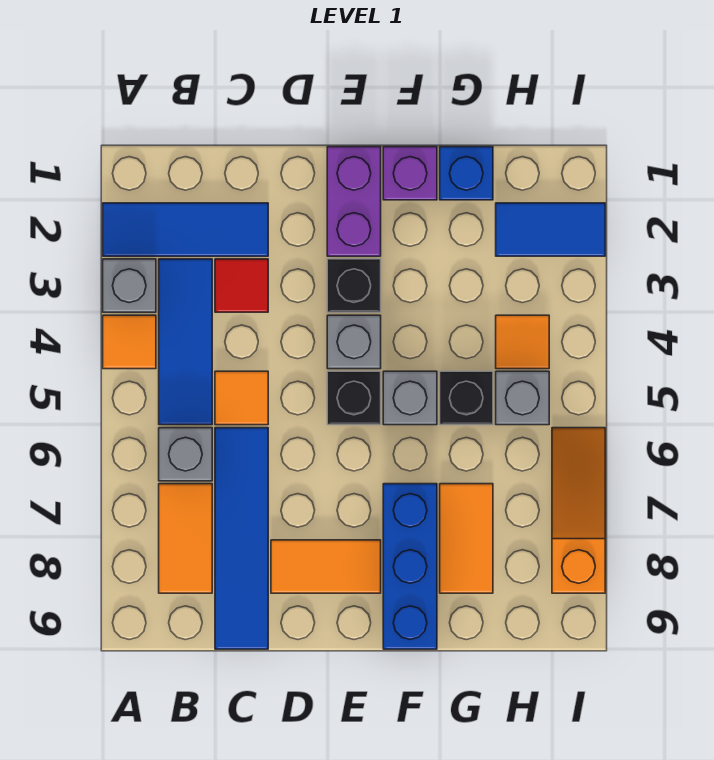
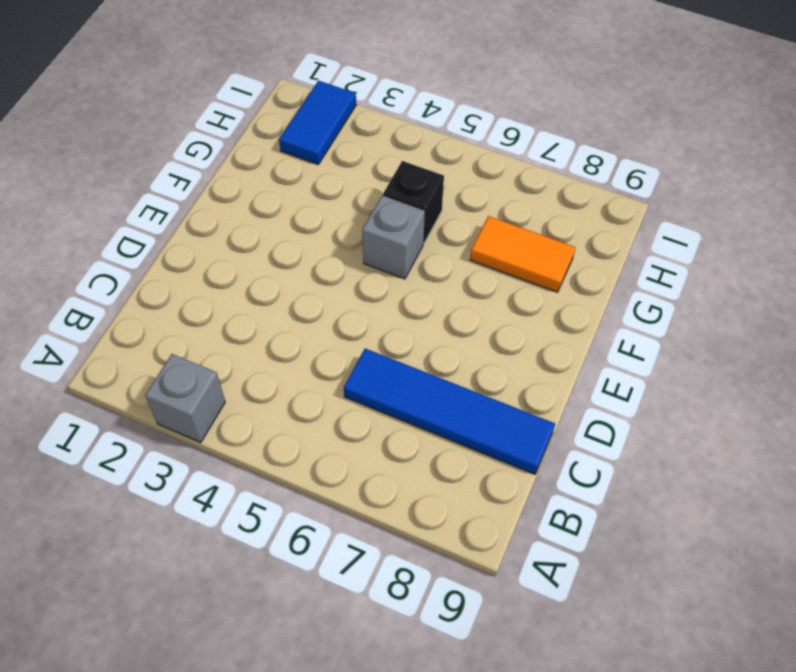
none -> blue tile A2:C2 level 1
none -> orange tile A4 level 1
none -> blue tile B3:B5 level 1

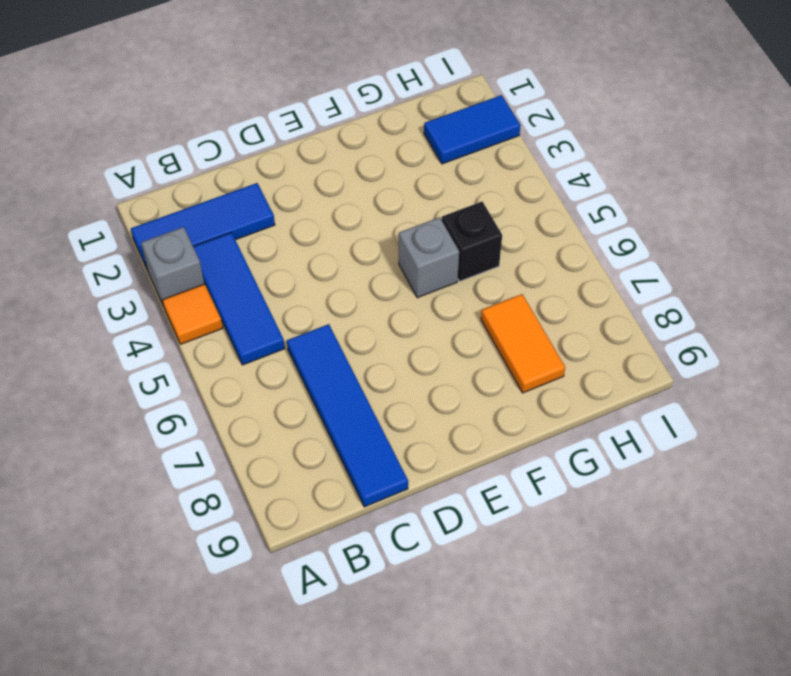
none -> grey brick B6 level 1
none -> orange tile B7:B8 level 1
none -> red tile C3 level 1

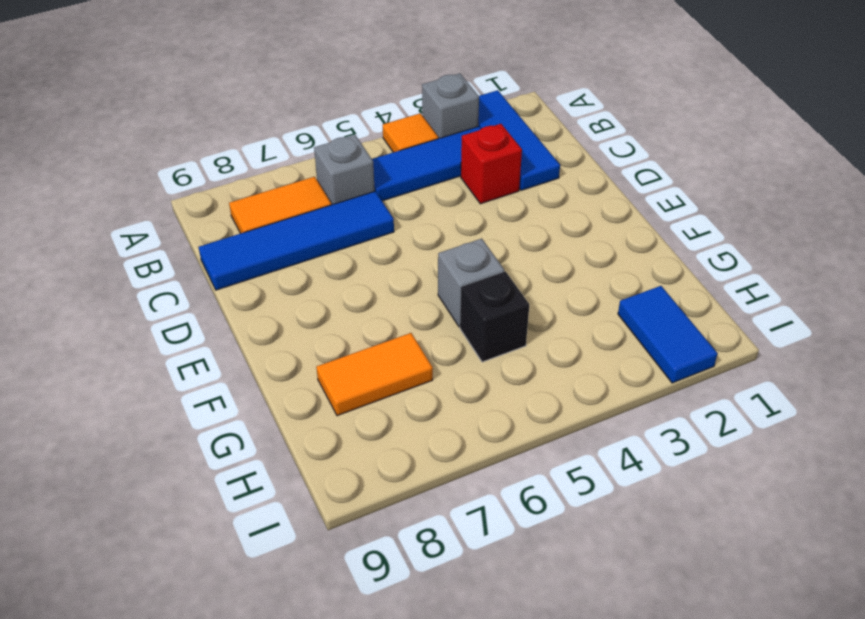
red brick C3 level 1 -> red tile C3 level 1
none -> orange tile C5 level 1
none -> orange tile D8:E8 level 1
none -> purple brick E1:E2 level 1

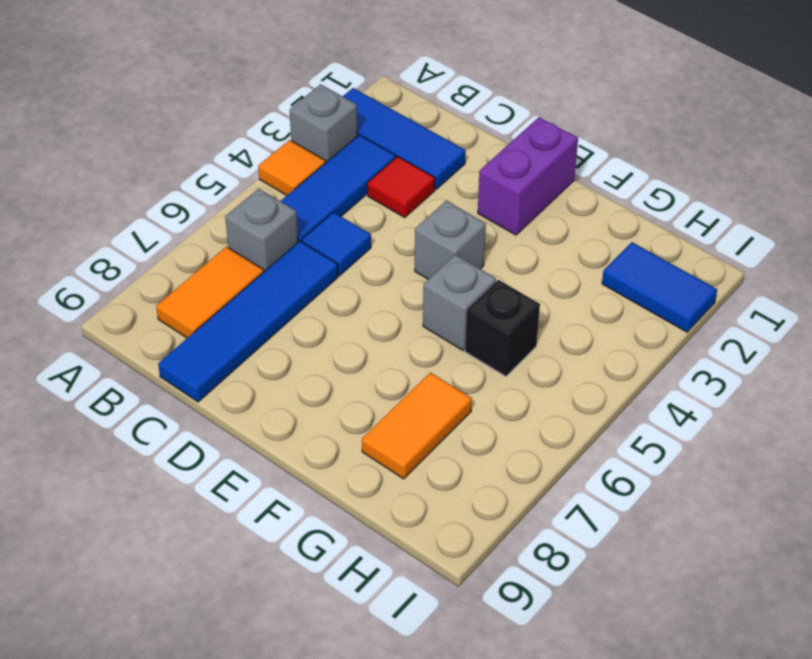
blue tile C5 level 1 -> orange tile C5 level 1
none -> orange tile D8:E8 level 1
none -> black brick E3 level 1
none -> black brick E5 level 1

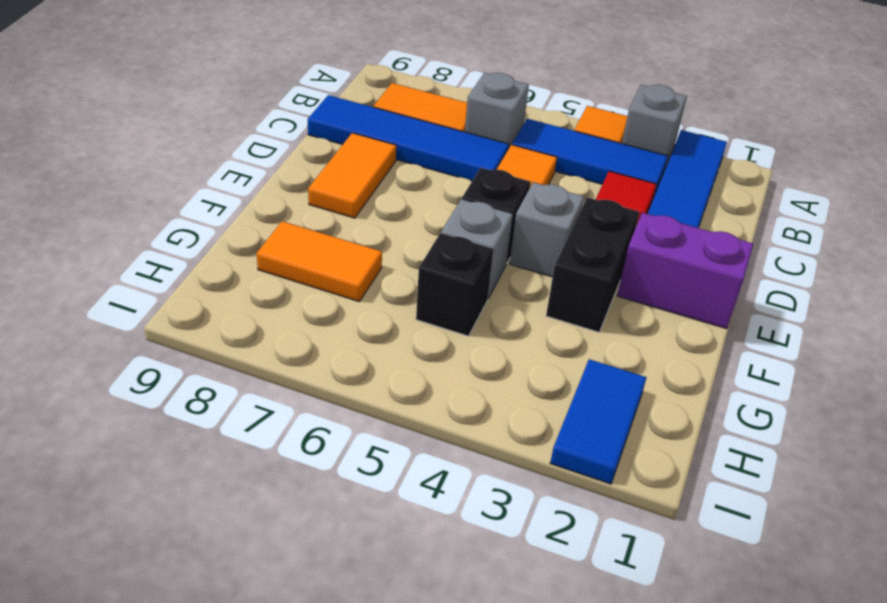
black brick E3:F3 level 1 -> black brick E3 level 1
none -> purple brick F1 level 1
none -> blue brick F7:F9 level 1
none -> blue brick G1 level 1

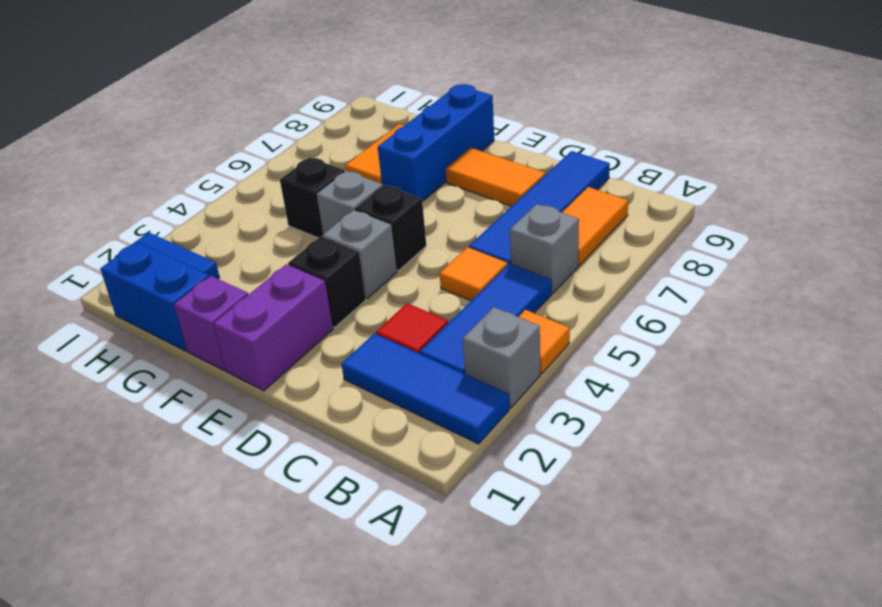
blue brick G1:H1 level 1 -> blue brick G1 level 1
none -> orange tile H4 level 1
none -> grey brick H5 level 1
none -> orange slope I6:I8 level 1 top 8

